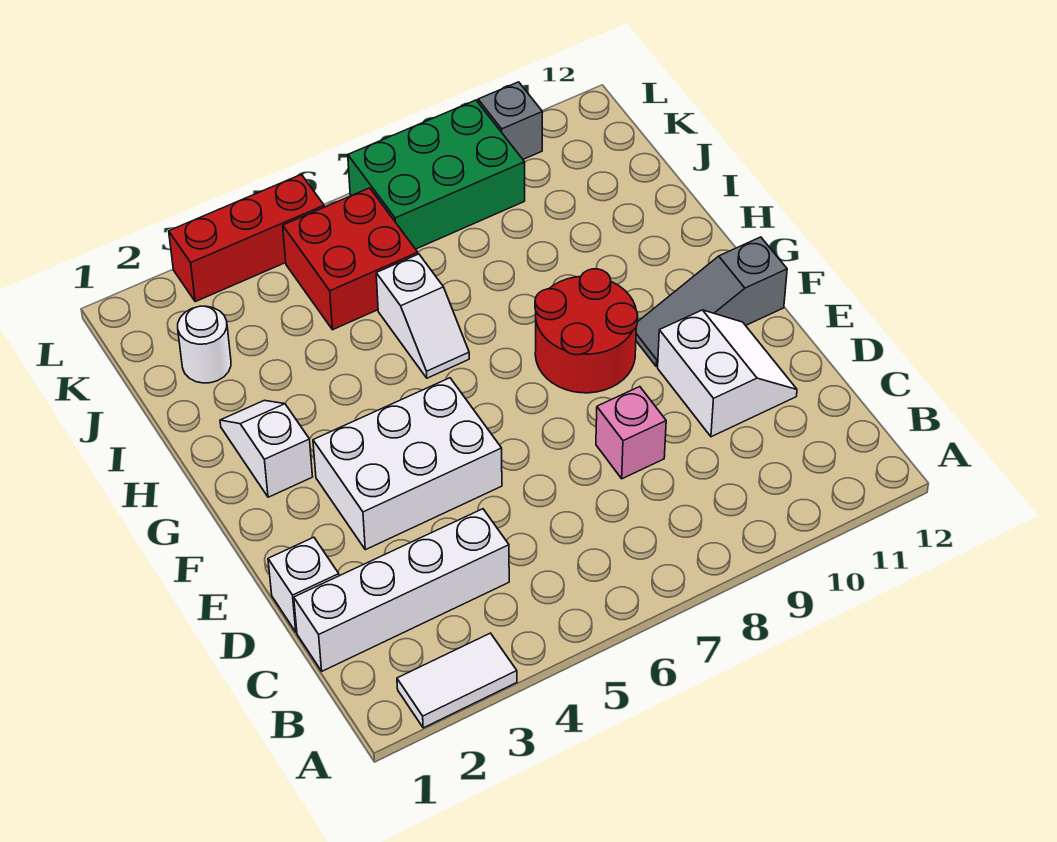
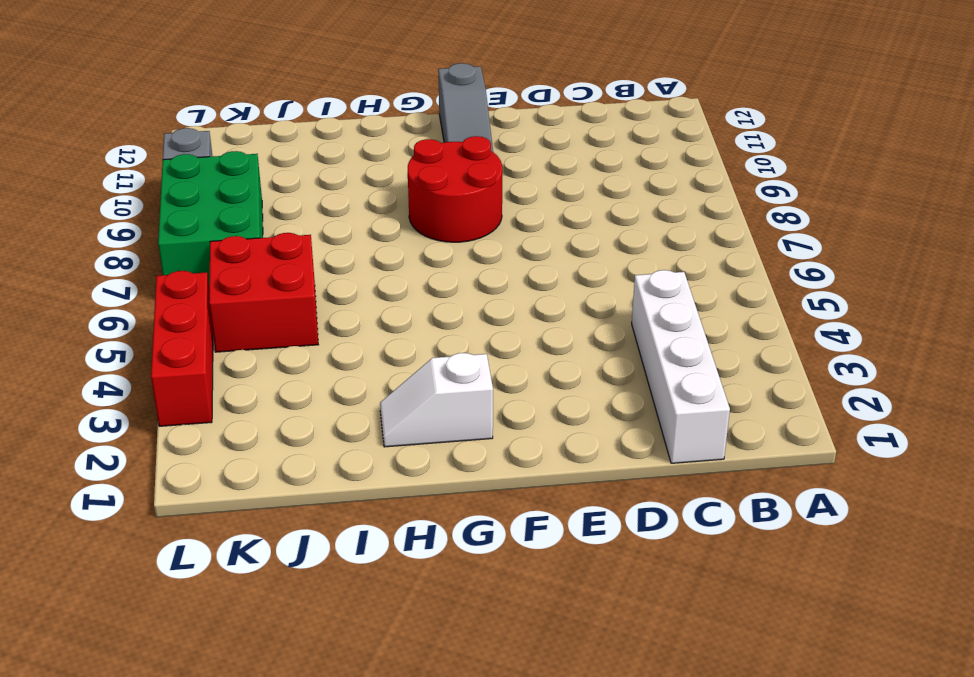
none -> white tile A2:A3 level 1
none -> white brick D1 level 1
none -> pink brick D8 level 1

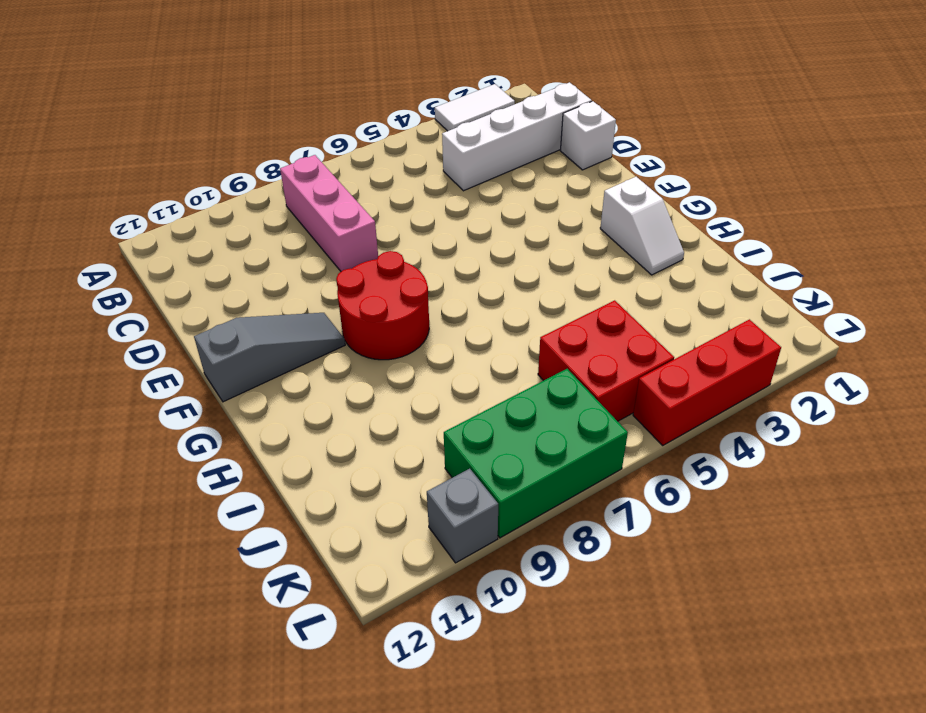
pink brick B8:D8 level 1 -> pink brick D8 level 1
none -> white slope D10:E11 level 1 top 10
none -> white brick E3:F5 level 1
none -> white slope H6:I6 level 1 top I

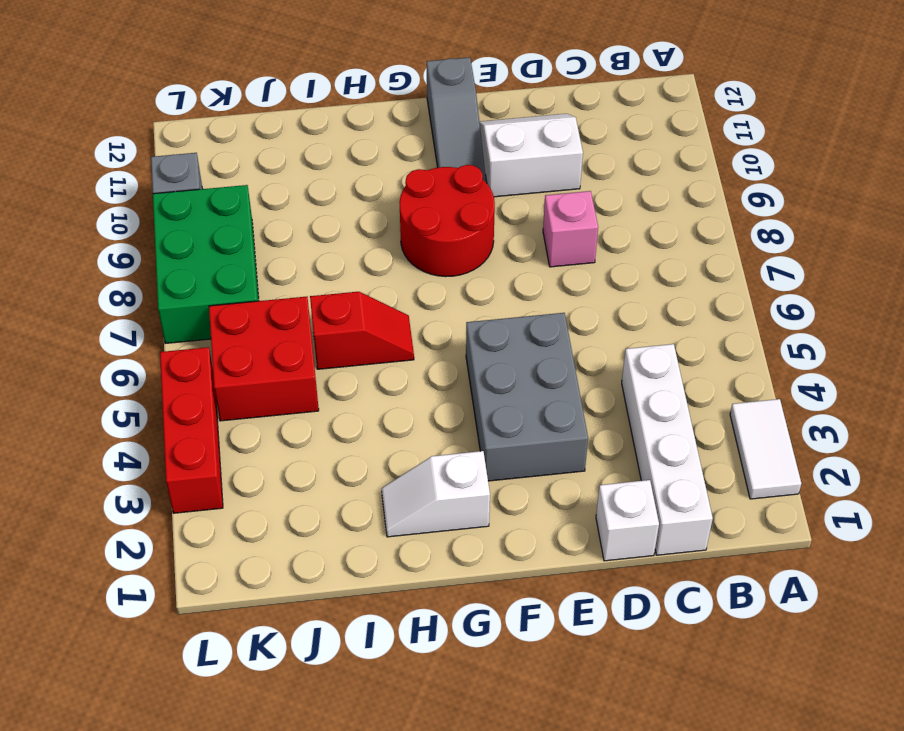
grey brick E3:F5 level 1 -> white brick E3:F5 level 1
red slope H6:I6 level 1 top I -> white slope H6:I6 level 1 top I
none -> white round brick J2 level 1

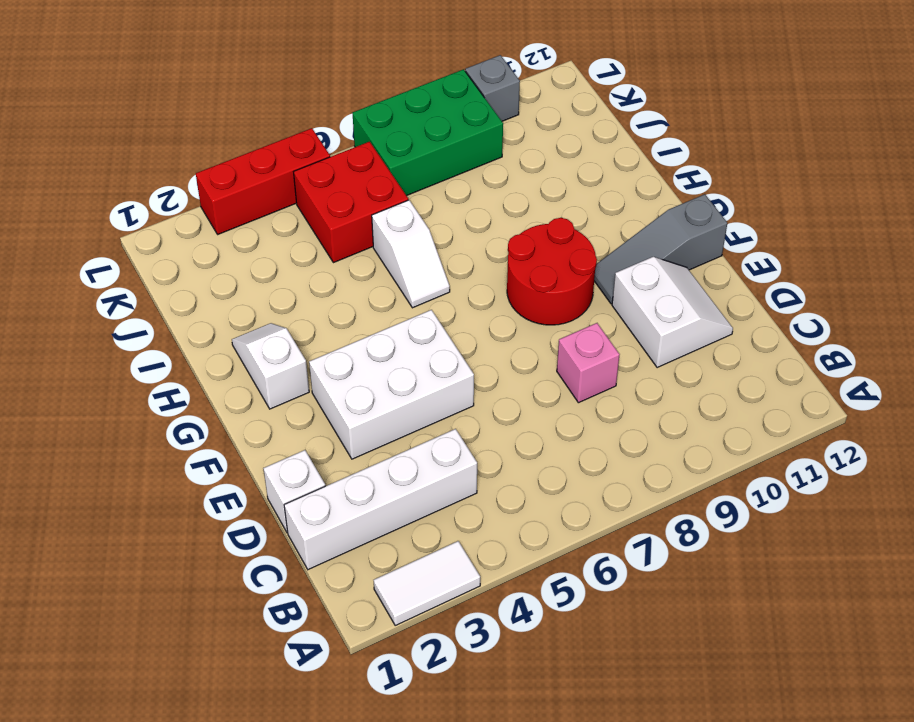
none -> white round brick J2 level 1

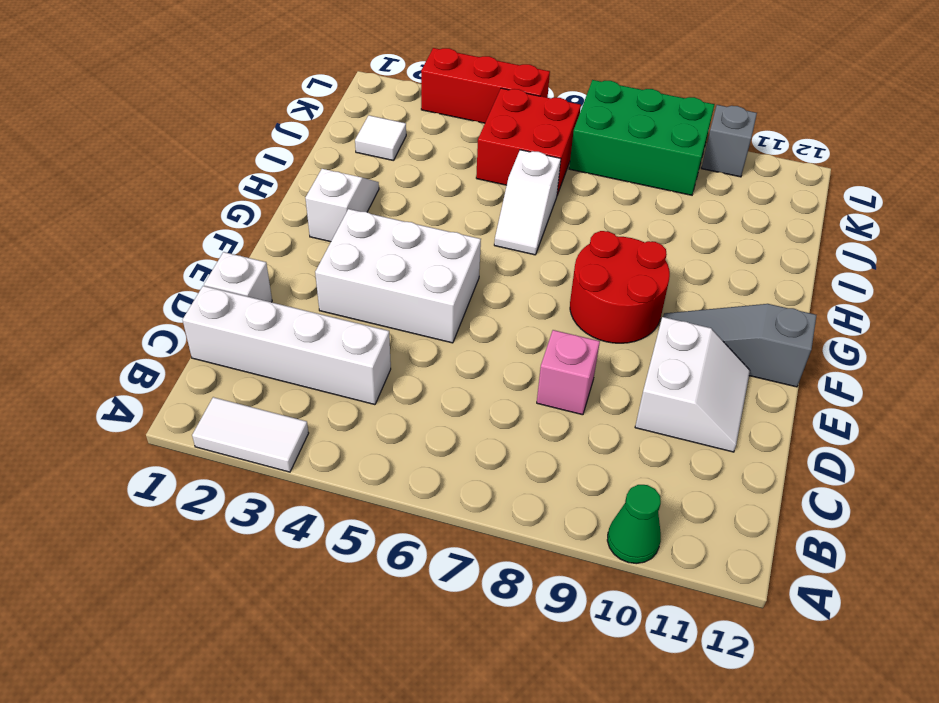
green cone A10 level 1 -> none
white tile J2 level 1 -> white round brick J2 level 1

